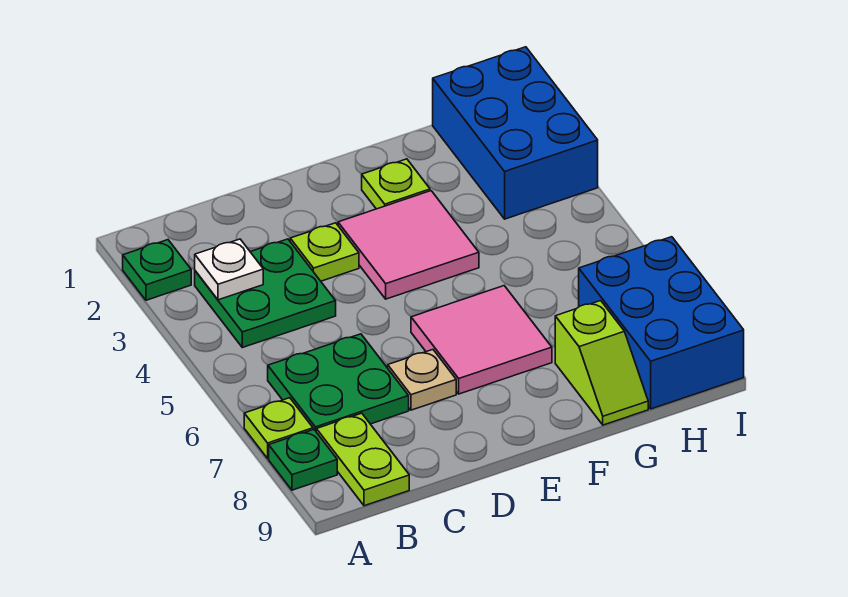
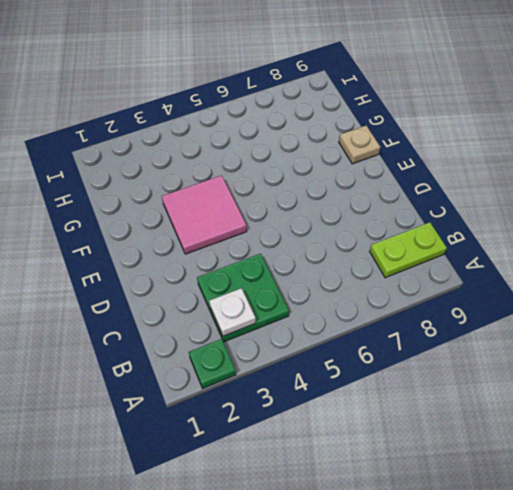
tan plate F9 level 1 -> tan plate D7 level 1
none -> lime plate A7 level 1
none -> green plate A8 level 1
none -> green plate B6:C7 level 1

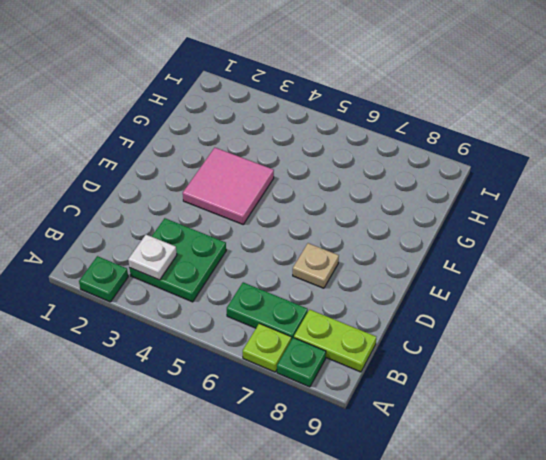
green plate B6:B7 level 1 -> green plate B6:C7 level 1
none -> lime plate D3 level 1
none -> pink tile E6:F7 level 1
none -> lime plate F2 level 1

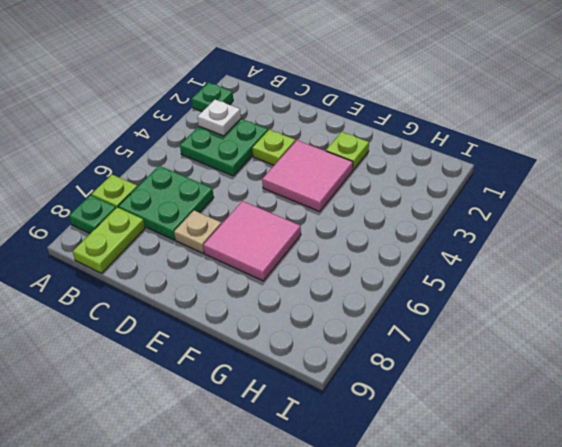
none -> lime slope G8:G9 level 1 top 8
none -> blue brick H1:I3 level 1
none -> blue brick H7:I9 level 1

